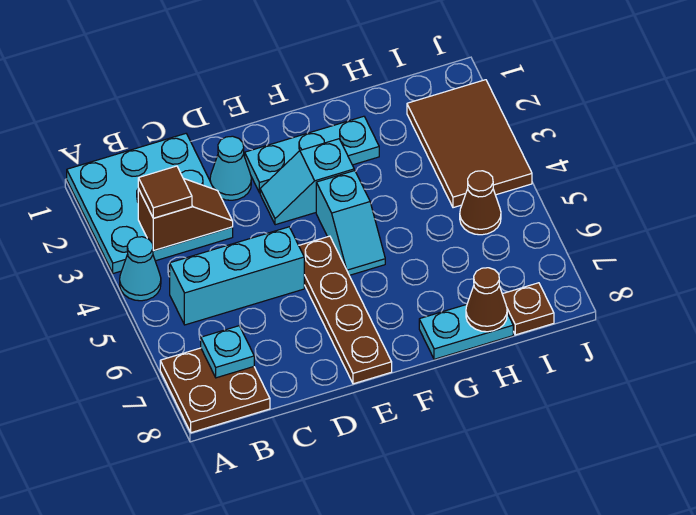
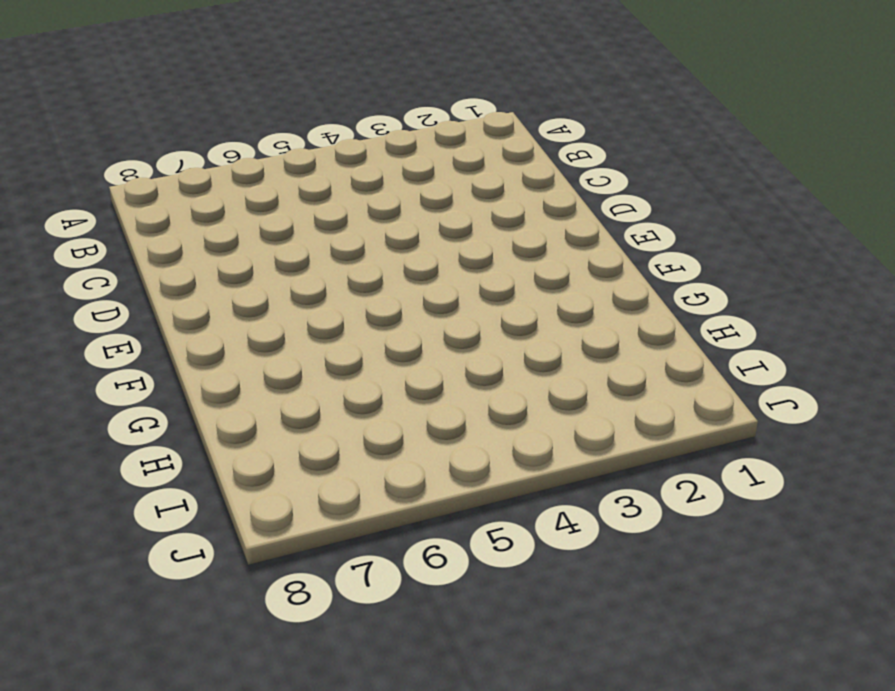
none -> cyan plate A1:C3 level 1
none -> cyan cone A4 level 1
none -> brown plate A7:B8 level 1

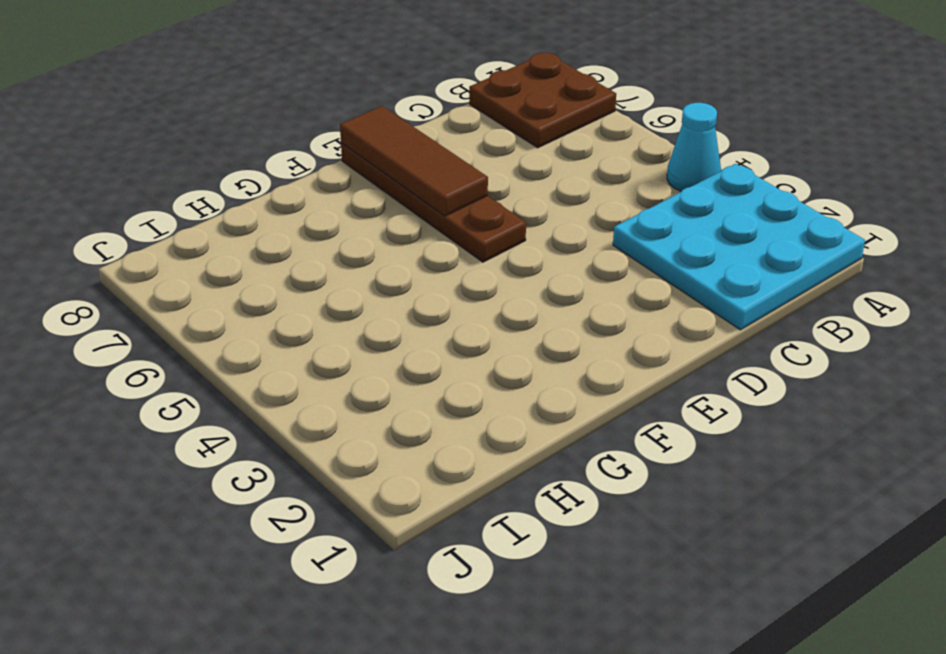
brown tile E6:E8 level 2 -> none
none -> cyan brick B5:D5 level 1
none -> cyan cone D2 level 1
none -> cyan plate E2:G2 level 1

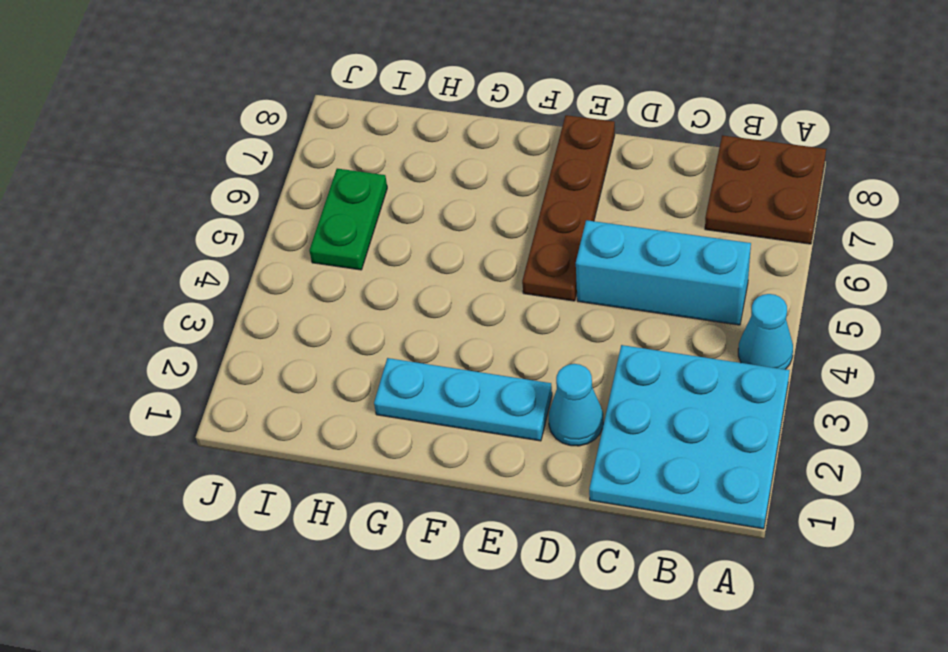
green plate I5:I6 level 1 -> brown cone I5 level 1
none -> cyan slope E3:F3 level 1 top F
none -> cyan slope F4:F5 level 1 top 4
none -> cyan plate G8:H8 level 1

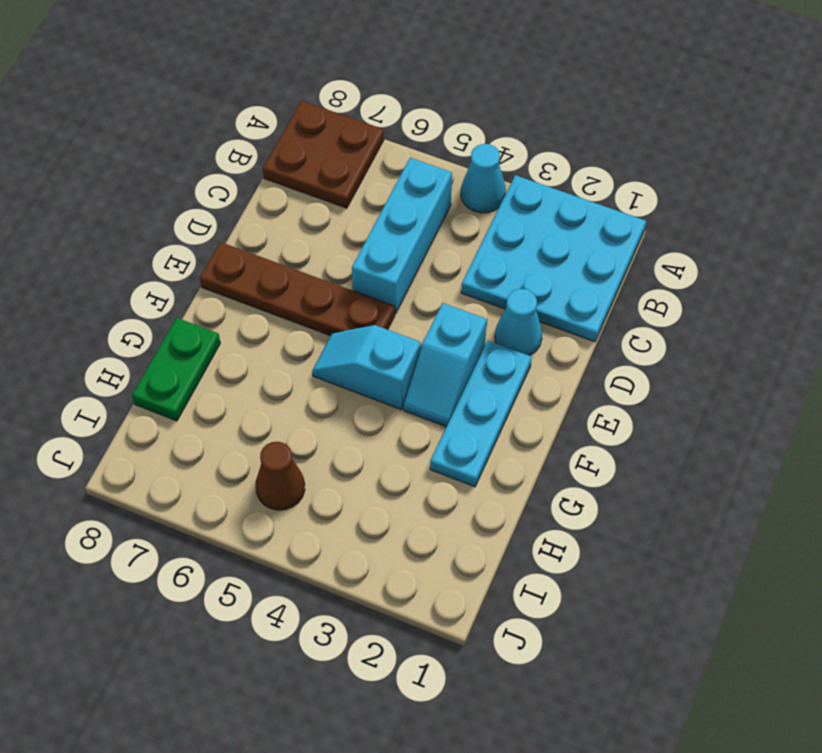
cyan slope E3:F3 level 1 top E -> cyan slope E3:F3 level 1 top F
green plate G8:H8 level 1 -> cyan plate G8:H8 level 1
none -> brown tile I2:J4 level 1
none -> brown plate I8 level 1
none -> brown slope B3:C3 level 2 top B

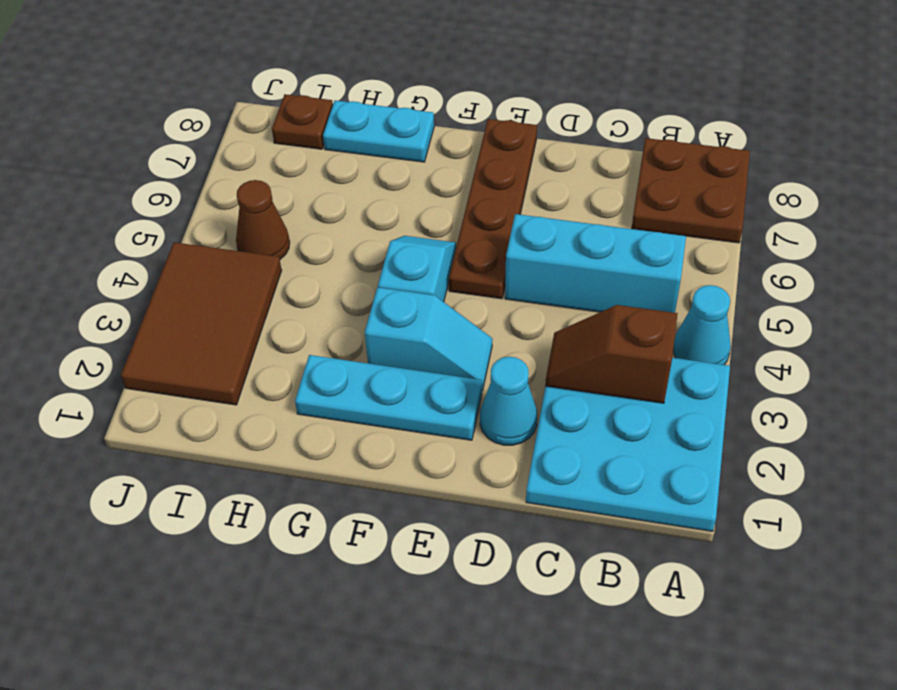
none -> cyan plate B7 level 2
none -> brown cone H8 level 2
none -> brown tile B3 level 3

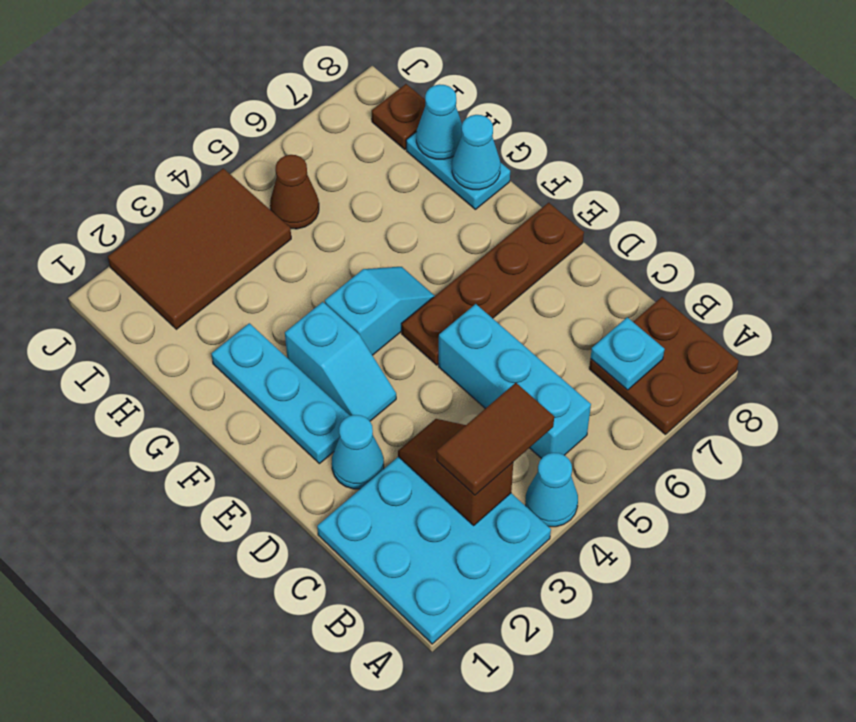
brown tile B3:B4 level 3 -> brown tile B3 level 3
cyan cone G8 level 2 -> none
cyan cone H8 level 2 -> brown cone H8 level 2

